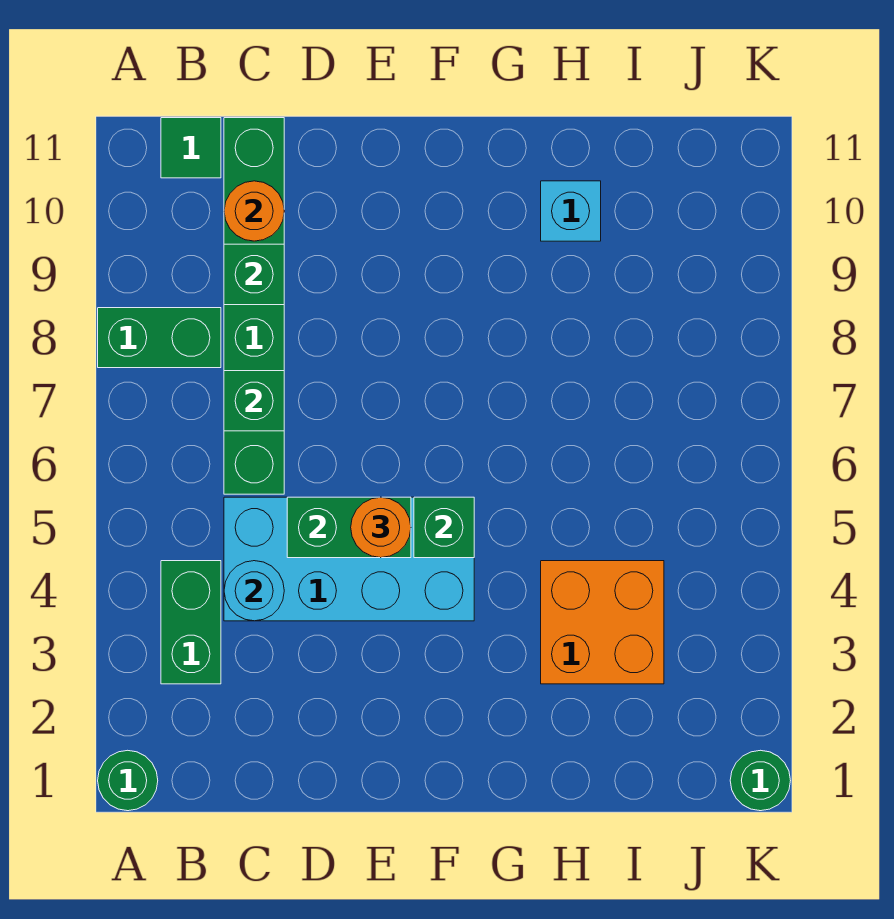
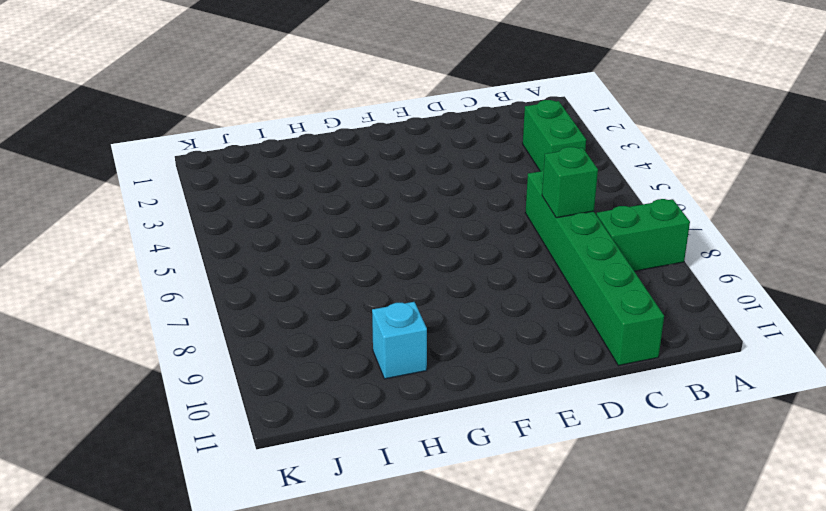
none -> green round brick A1 level 1
none -> green tile B11 level 1
none -> cyan brick C4:F5 level 1

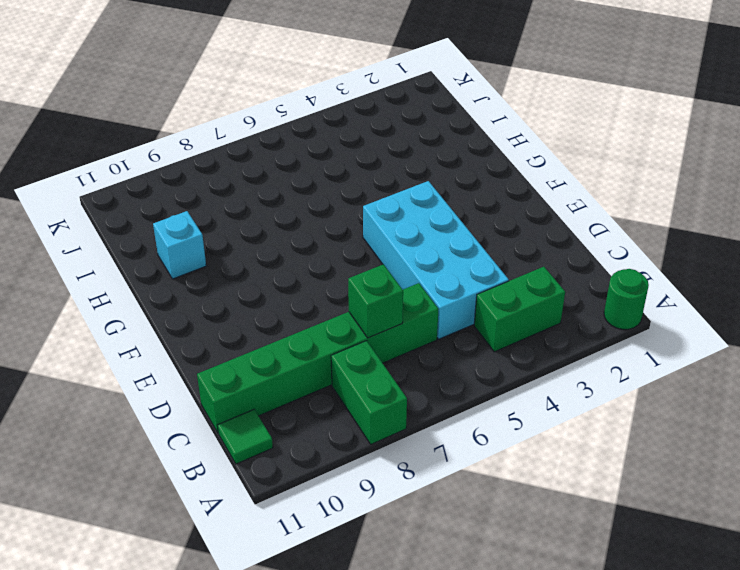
none -> orange brick H3:I4 level 1
none -> green round brick K1 level 1
none -> cyan round brick C4 level 2

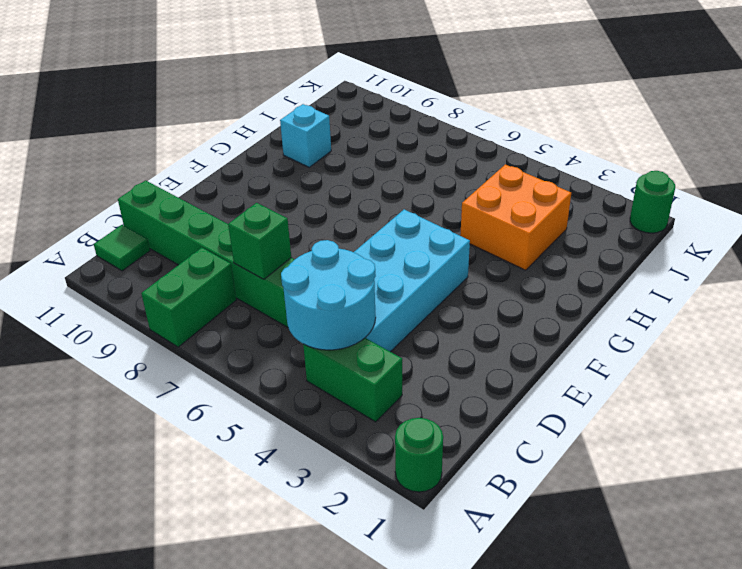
cyan round brick B4:C5 level 2 -> cyan round brick C4 level 2
none -> green brick C9 level 2
none -> orange round brick C10 level 2
none -> green brick D5:E5 level 2

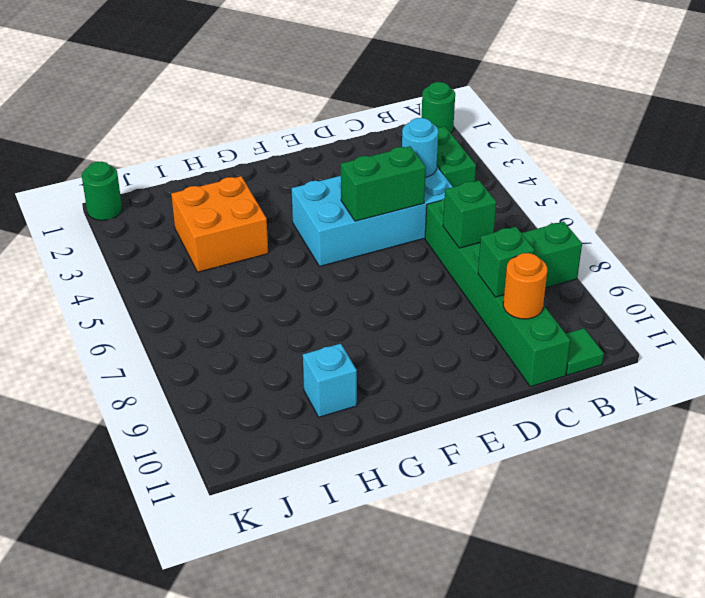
none -> green brick F5 level 2
none -> orange round brick E5 level 3

